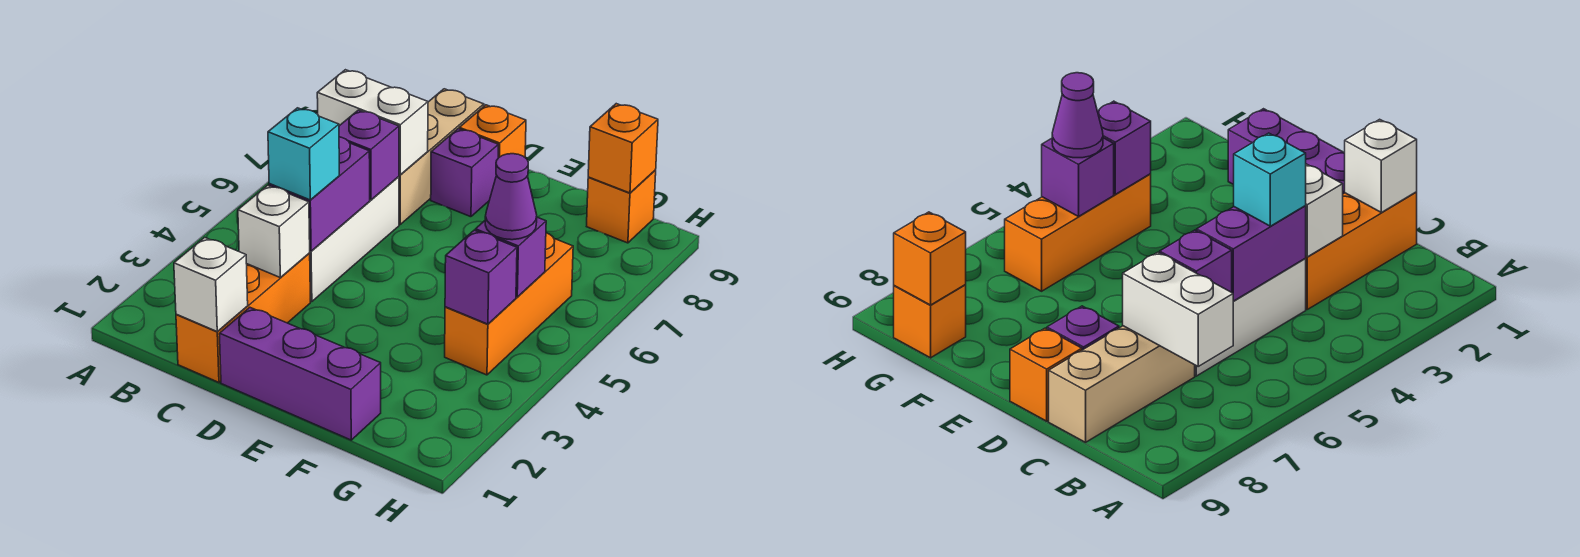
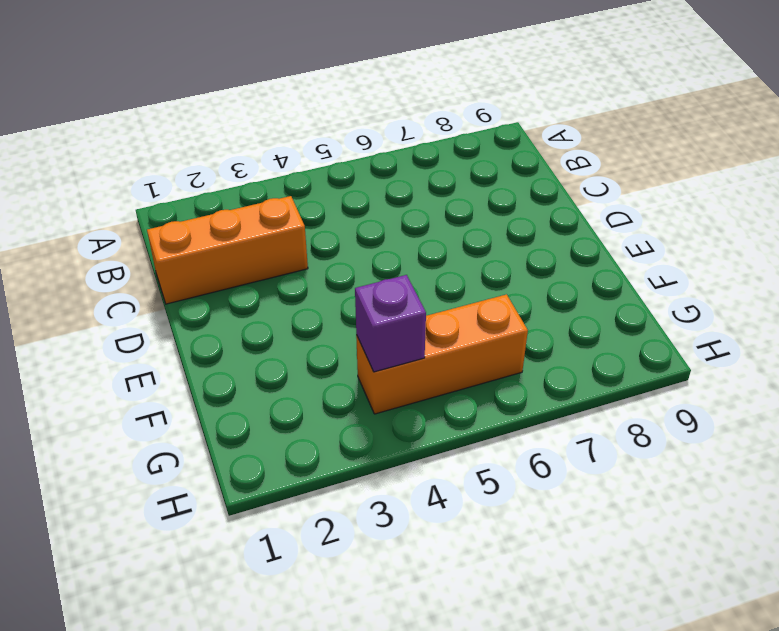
none -> white brick C4:C6 level 1
none -> tan brick C7:C9 level 1
none -> purple brick D1:F1 level 1

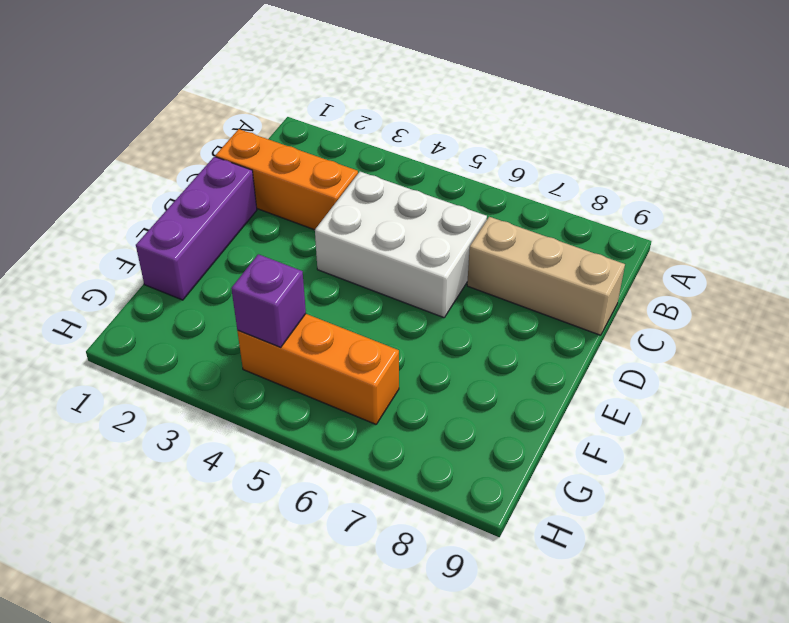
white brick C4:D6 level 1 -> white brick C4:C6 level 1
none -> purple brick D8 level 1
none -> orange brick D9 level 1
none -> orange brick G9 level 1

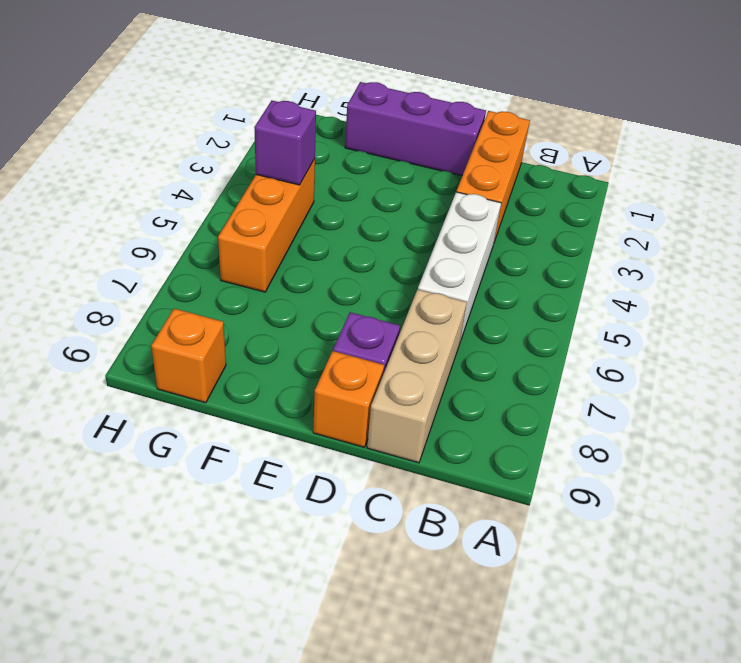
none -> white brick B7:C7 level 2
none -> white brick C1 level 2
none -> white brick C3 level 2

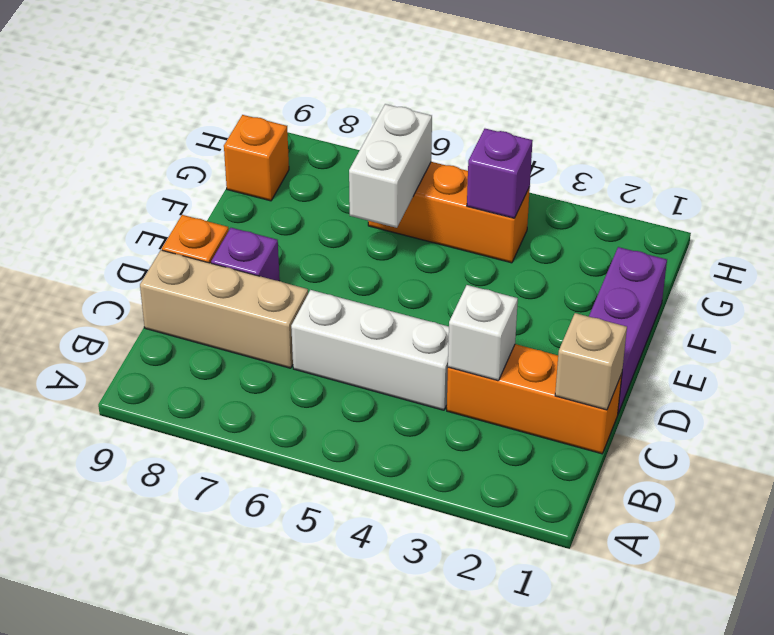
tan brick C1 level 2 -> white brick C1 level 2
white brick F6:G6 level 2 -> white brick B7:C7 level 2
none -> purple brick C4:C5 level 2
none -> purple brick C6 level 2
none -> purple brick G5 level 2

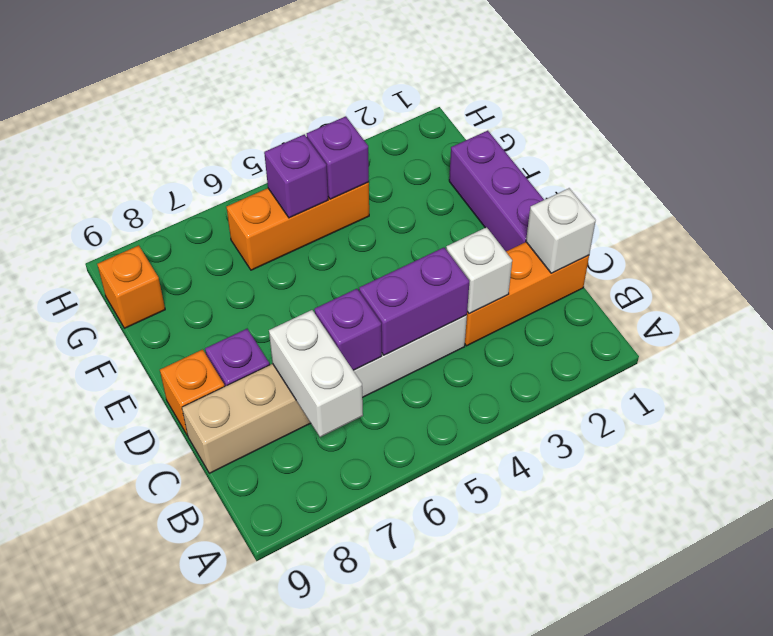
none -> orange brick G9 level 2
none -> cyan brick C4 level 3
none -> purple cone G5 level 3

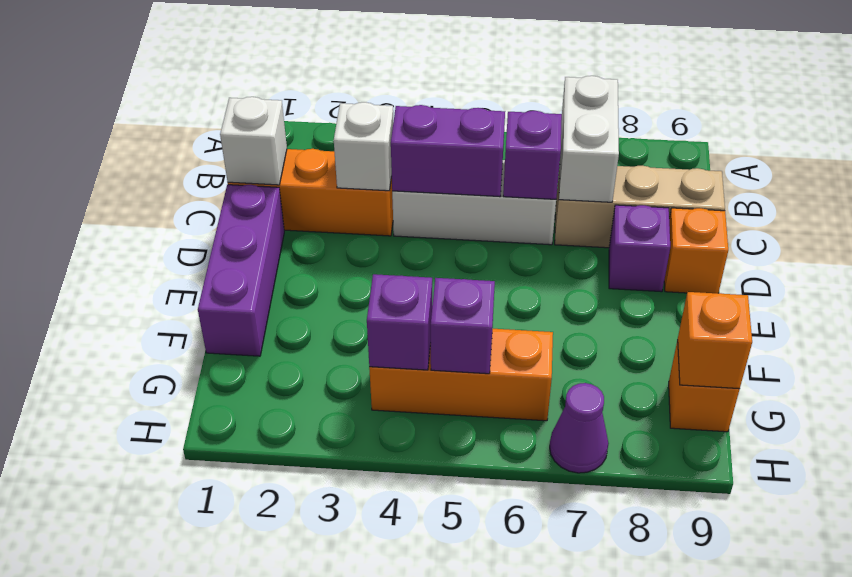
purple cone H7 level 1 -> purple cone G5 level 3
none -> cyan brick C4 level 3

